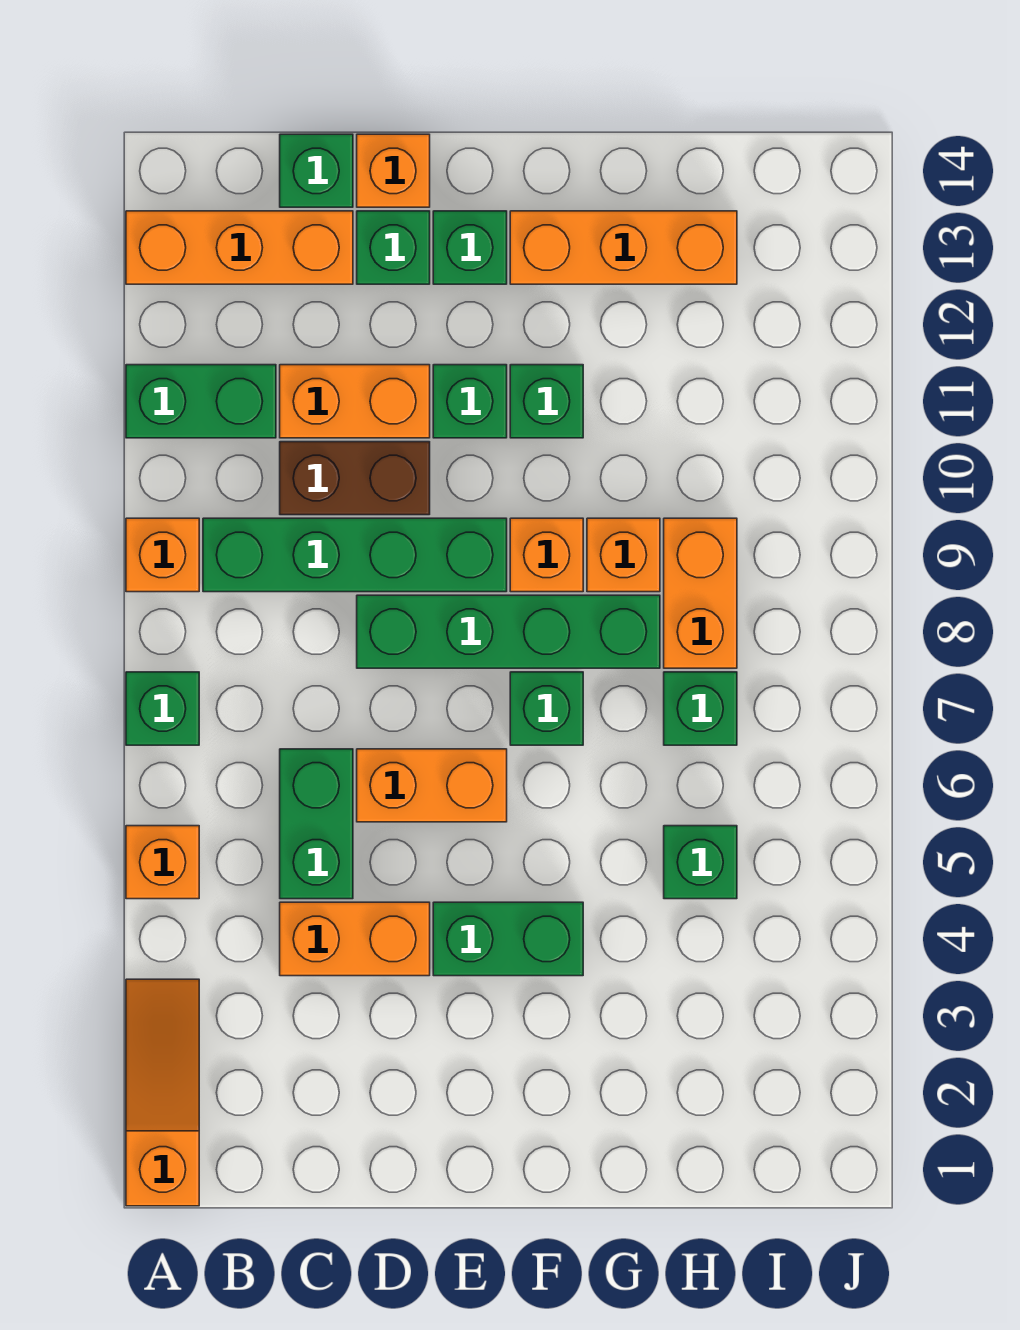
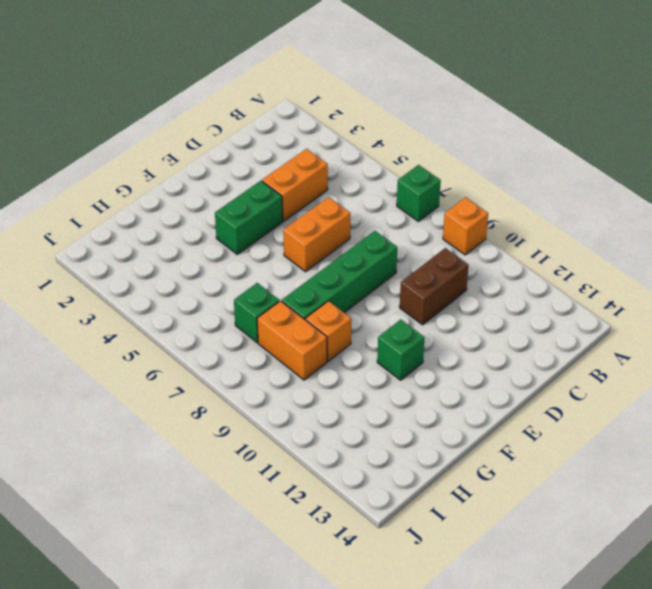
none -> orange slope A1:A3 level 1 top 1
none -> orange brick A5 level 1
none -> green brick A11:B11 level 1

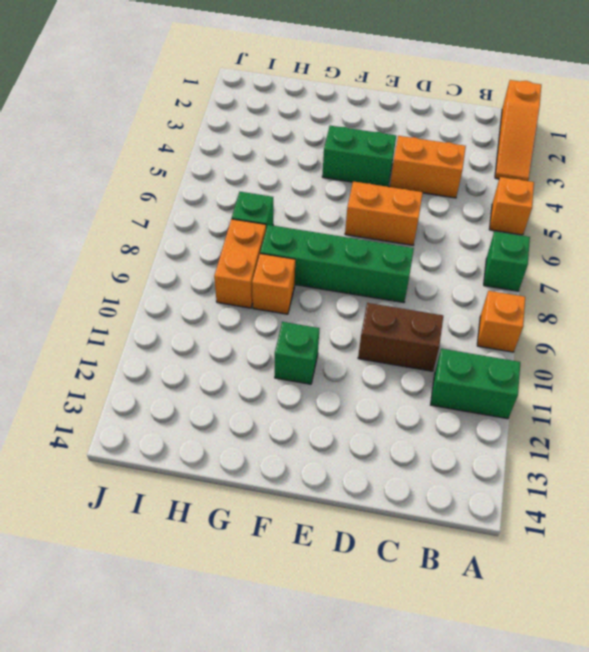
none -> orange brick A13:C13 level 1
none -> green brick B9:E9 level 1
none -> green brick C5:C6 level 1

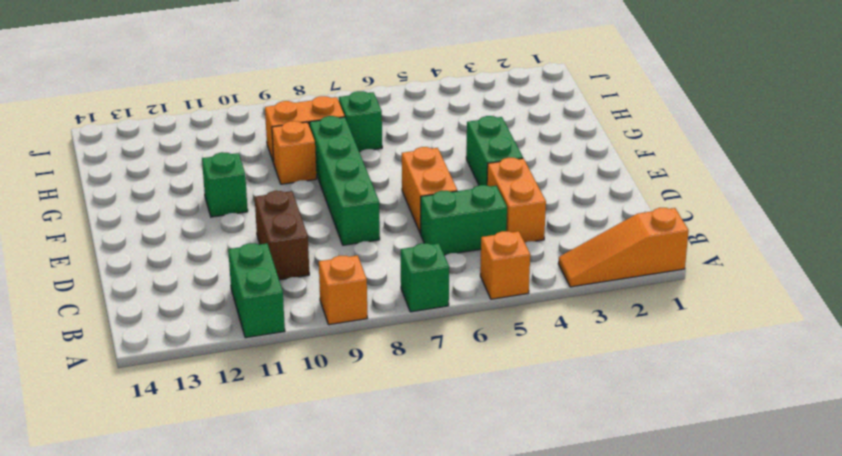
none -> orange brick A13:C13 level 1
none -> green brick B9:E9 level 1
none -> orange brick C11:D11 level 1

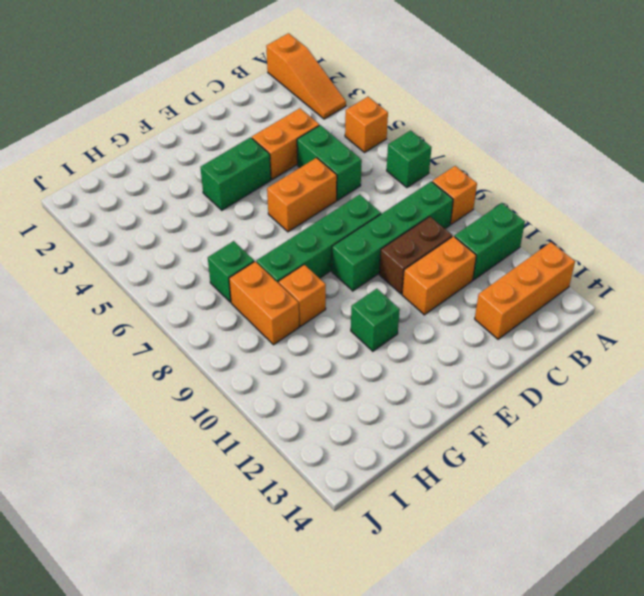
none -> green brick C14 level 1
none -> green brick D13 level 1
none -> orange brick D14 level 1

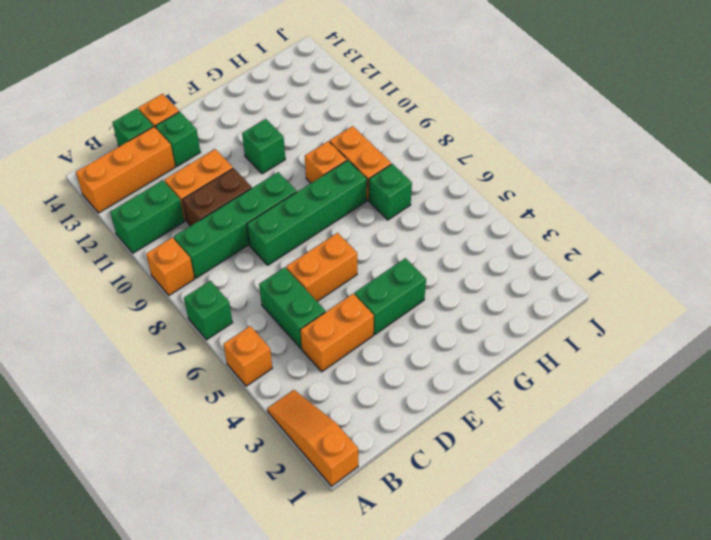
none -> green brick E11 level 1
none -> green brick E13 level 1
none -> green brick F7 level 1

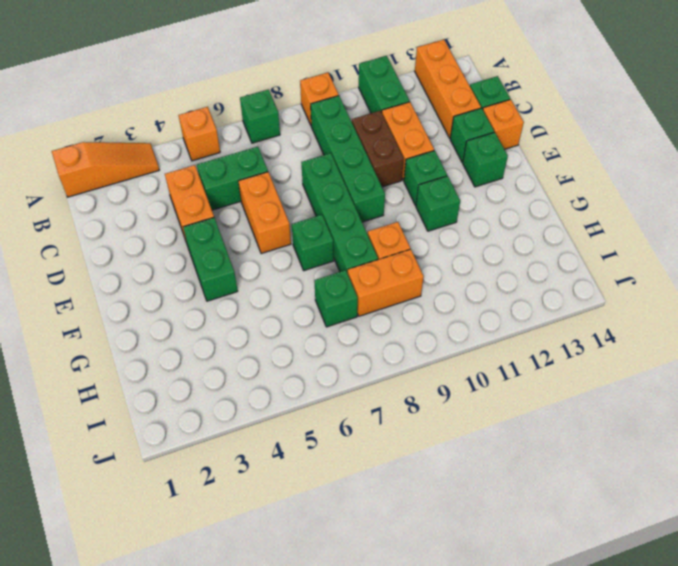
none -> orange brick F9 level 1
none -> orange brick F13:H13 level 1
none -> green brick H5 level 1

